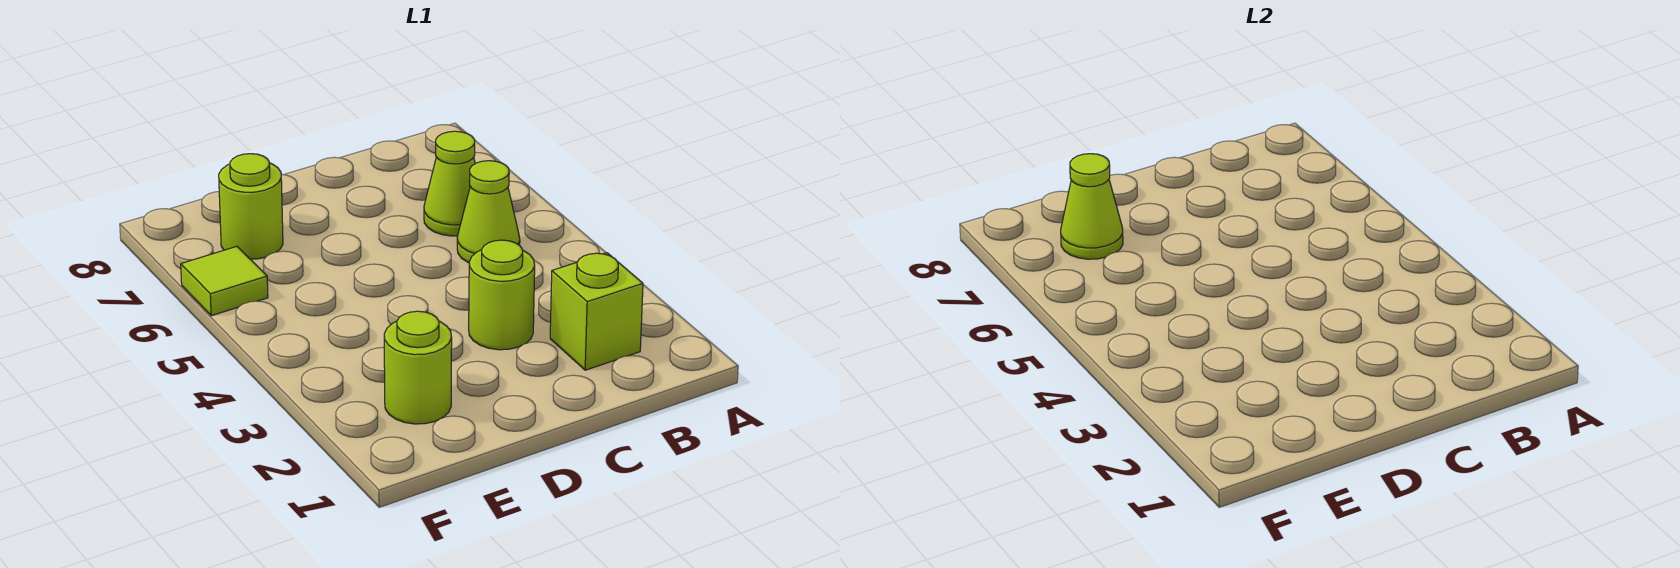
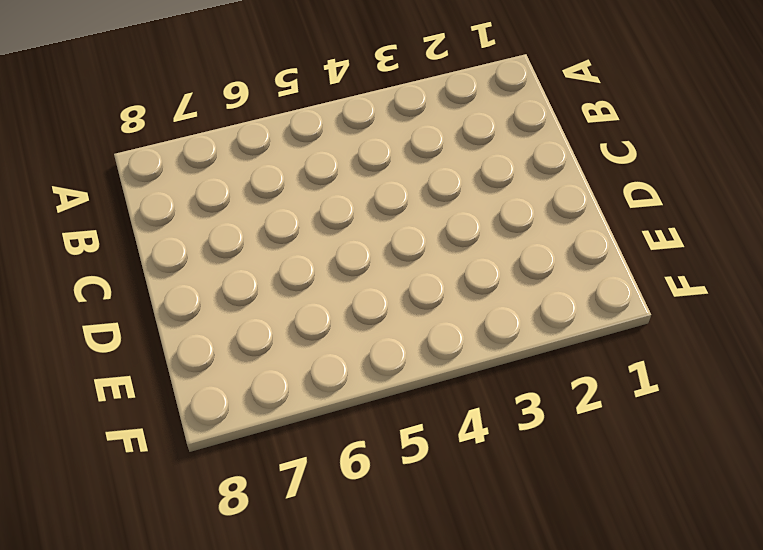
none -> lime brick B2 level 1
none -> lime cone B5 level 1

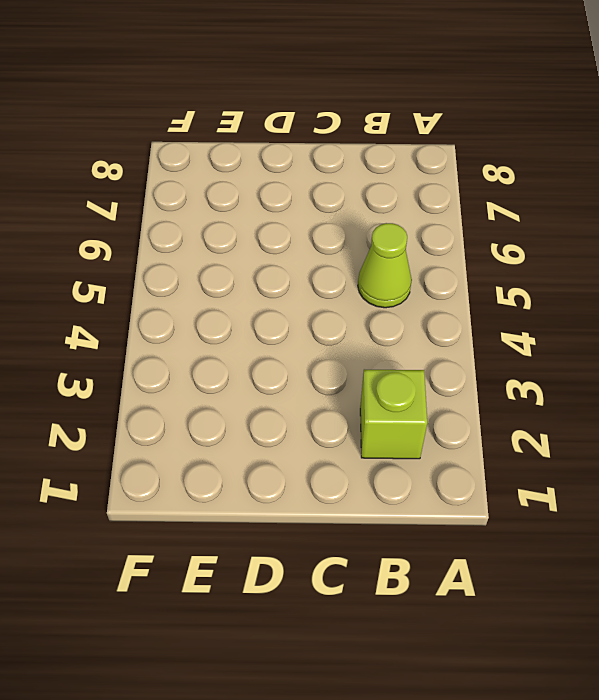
none -> lime cone B6 level 1
none -> lime round brick C3 level 1

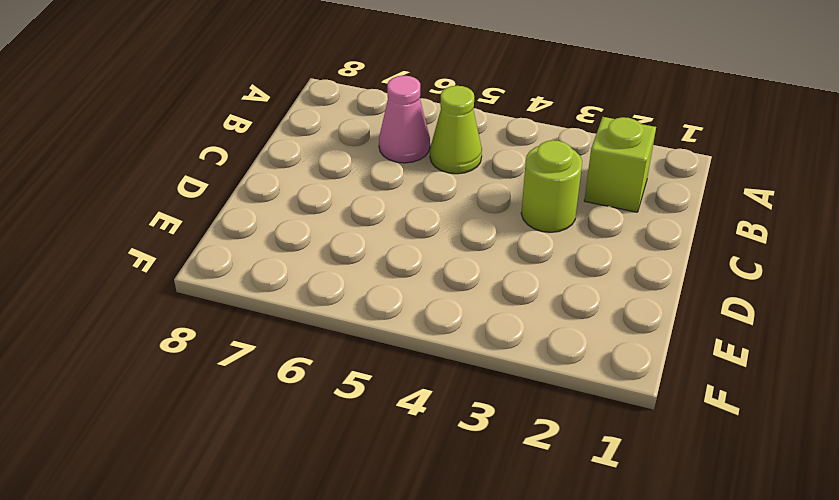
pink cone B6 level 1 -> lime cone B6 level 1
none -> lime round brick E2 level 1
none -> lime round brick E7 level 1

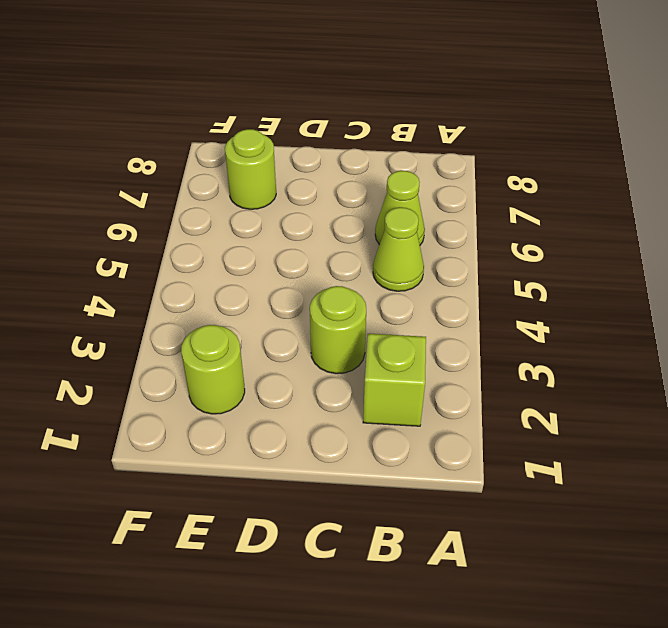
none -> lime tile F6 level 1
none -> lime cone E7 level 2

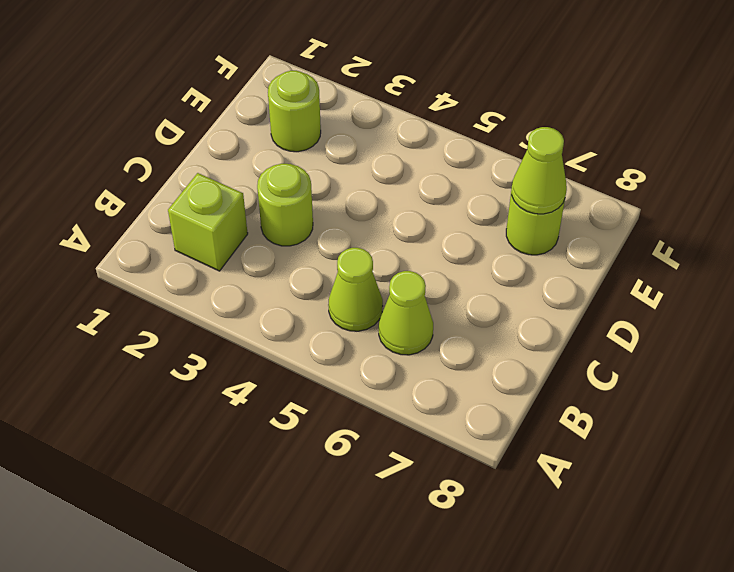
none -> lime tile F6 level 1

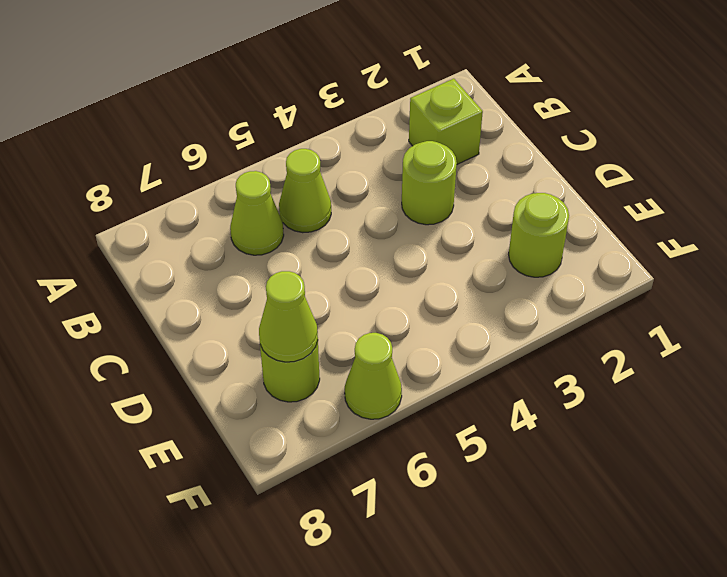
lime cone F6 level 1 -> lime tile F6 level 1

